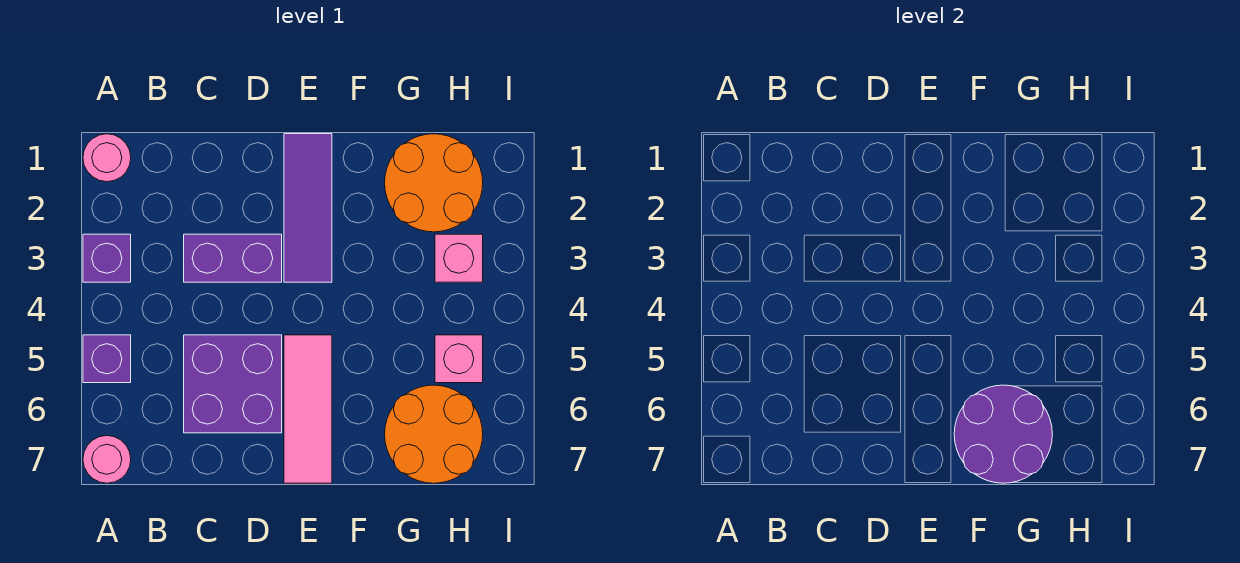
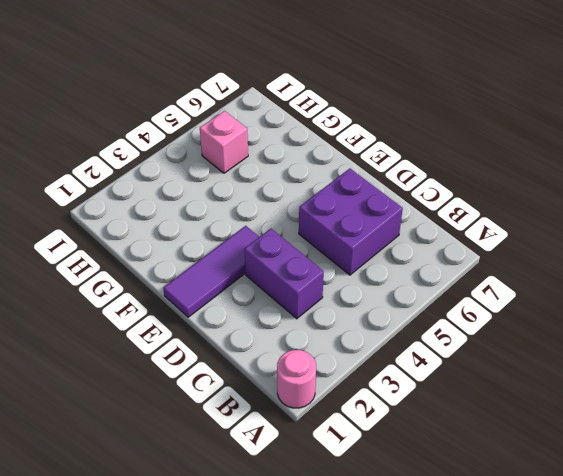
none -> purple brick A3 level 1
none -> purple brick A5 level 1
none -> pink round brick A7 level 1

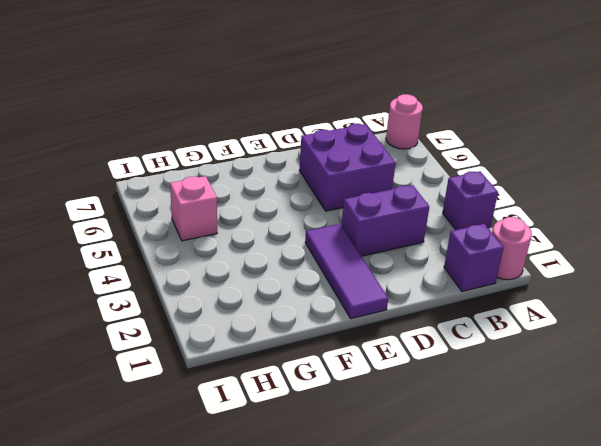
purple brick B1 level 1 -> purple brick A5 level 1
none -> pink tile E5:E7 level 1
none -> orange round brick G1:H2 level 1
none -> orange round brick G6:H7 level 1

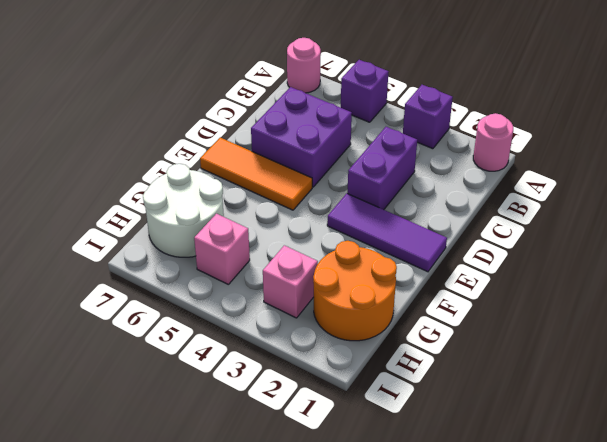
orange tile E5:E7 level 1 -> pink tile E5:E7 level 1
white round brick G6:H7 level 1 -> orange round brick G6:H7 level 1
none -> purple round brick F6:G7 level 2

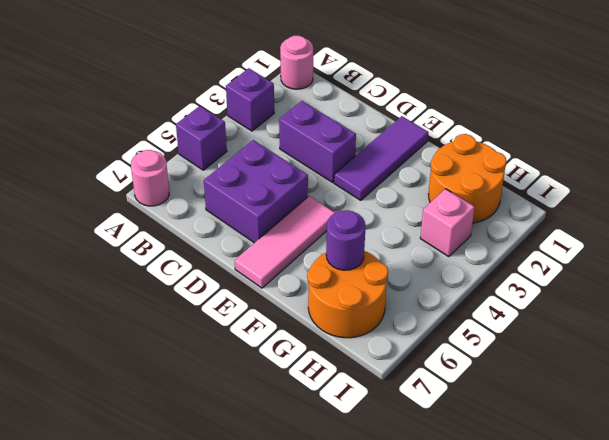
purple round brick G6 level 2 -> purple round brick F6:G7 level 2
none -> pink brick H5 level 1

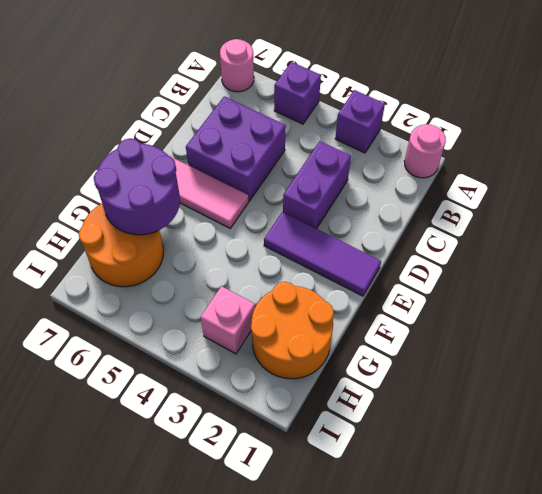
none -> pink brick H5 level 1

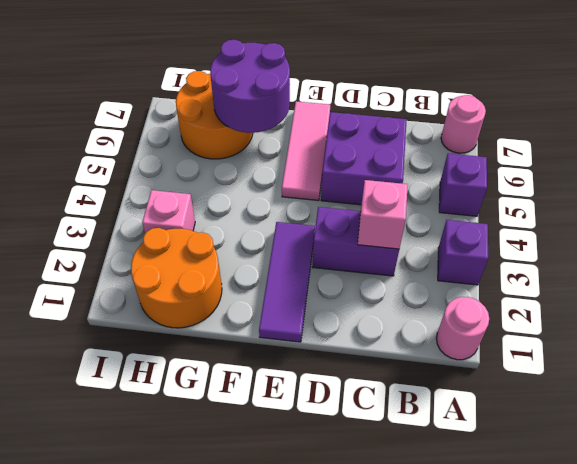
pink brick C3 level 2 -> pink brick H5 level 1

